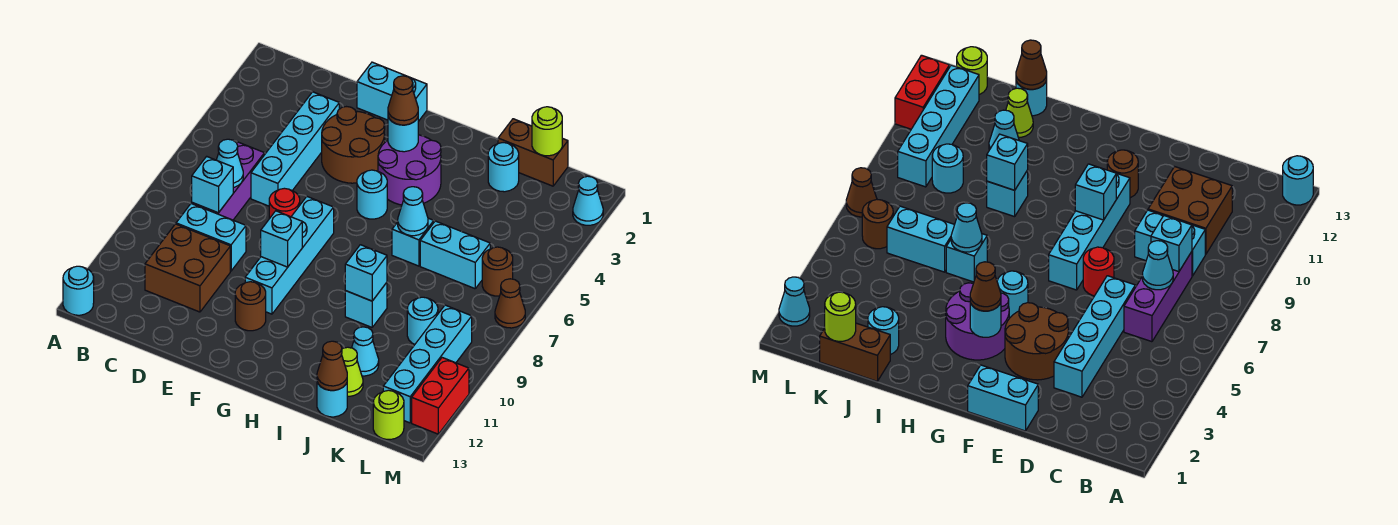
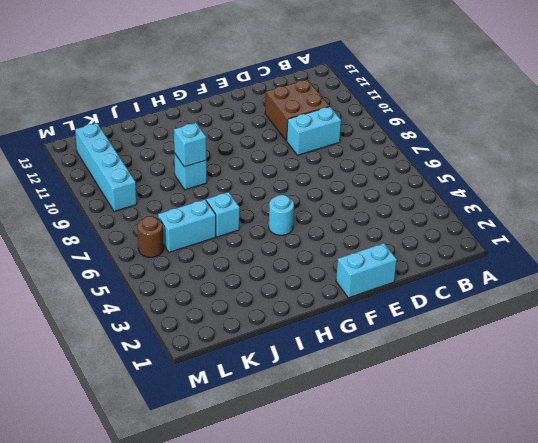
none -> cyan round brick A13 level 1
none -> purple brick C6:C8 level 1
none -> cyan brick D3:D6 level 1
none -> brown round brick E3:F4 level 1

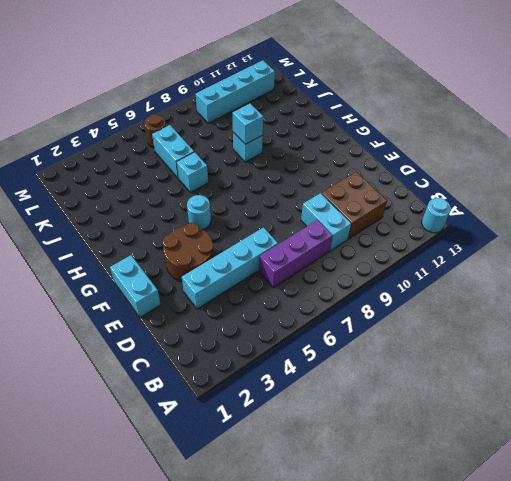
none -> red round brick E7 level 1
none -> cyan brick F7:F10 level 1
none -> brown round brick F11 level 1
none -> purple round brick G3:H4 level 1

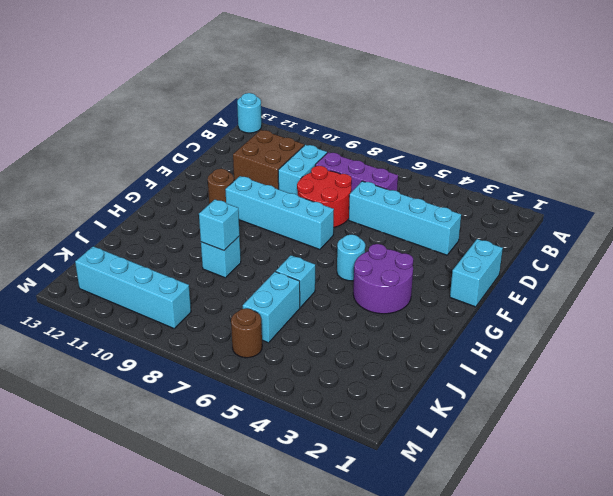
red round brick D7:E8 level 1 -> red round brick E7 level 1
none -> brown round brick E3:F4 level 1
none -> brown brick J1:K1 level 1
none -> cyan round brick J2 level 1
none -> cyan cone J11 level 1

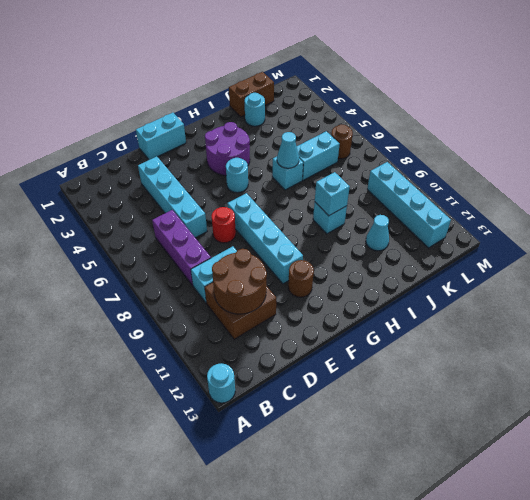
brown round brick C10:D11 level 2 -> brown round brick E3:F4 level 1
none -> lime cone J12 level 1
none -> cyan round brick J13 level 1
none -> cyan round brick K9 level 1
none -> lime round brick L13 level 1

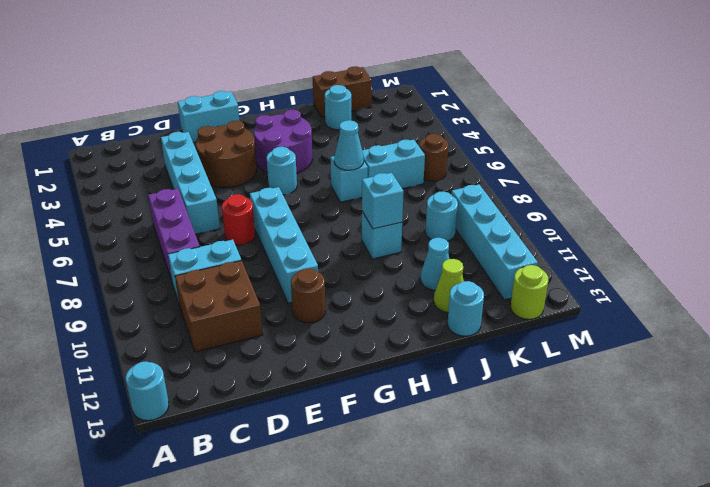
none -> cyan cone M2 level 1
none -> brown cone M7 level 1
none -> red brick M11:M12 level 1
none -> cyan cone C7 level 2

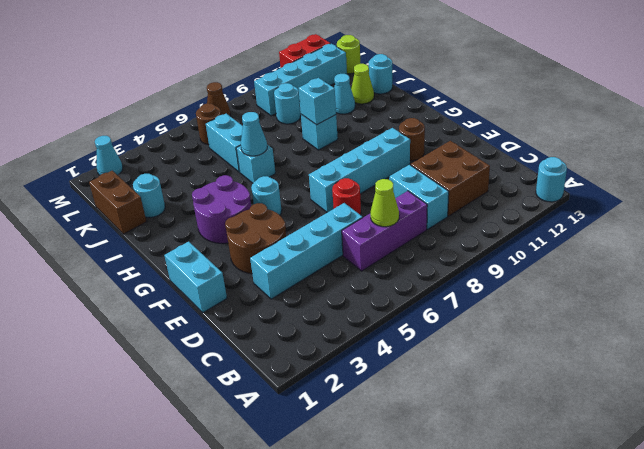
lime cone C7 level 2 -> cyan cone C7 level 2
none -> cyan brick C8 level 2
none -> cyan brick F9 level 2
none -> cyan round brick G3 level 2
none -> brown cone J13 level 2

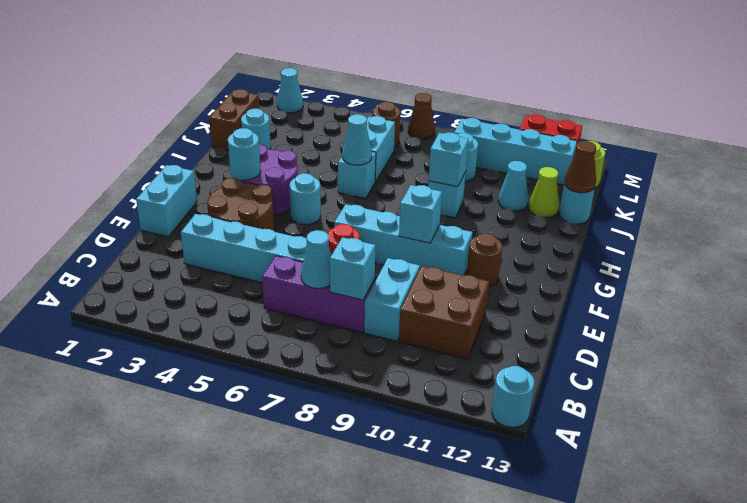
none -> lime round brick K1 level 2
none -> brown cone G3 level 3

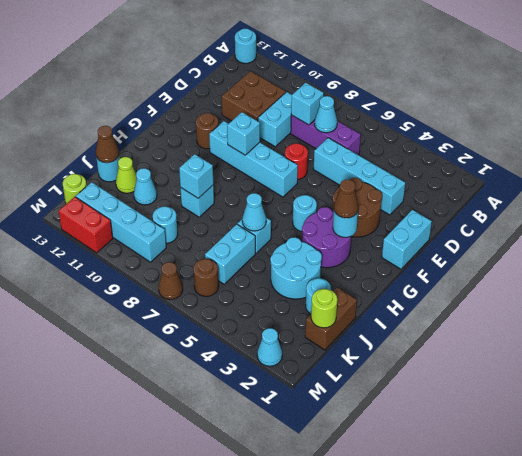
cyan round brick I3:J4 level 1 -> none

